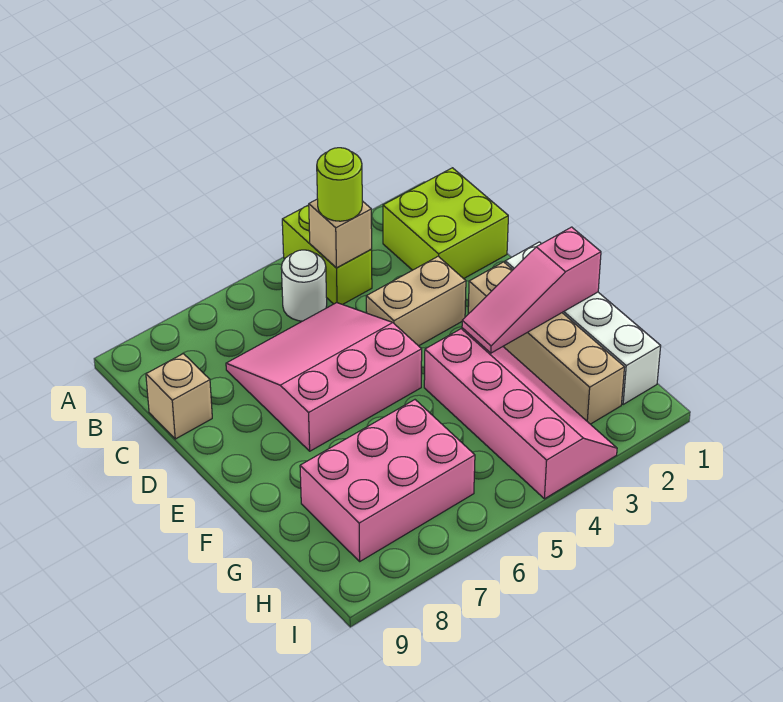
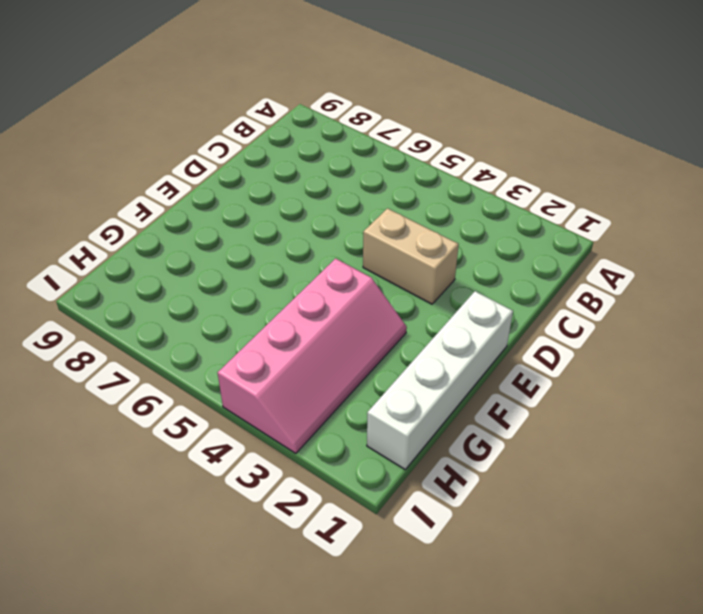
none -> lime brick A4:B4 level 1
none -> lime brick B1:C2 level 1
none -> white round brick B5 level 1

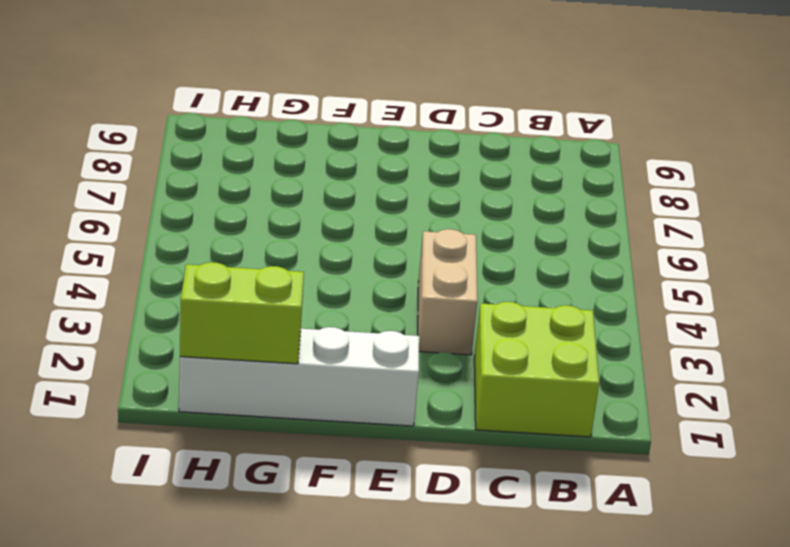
lime brick G1:H1 level 2 -> lime brick A4:B4 level 1
none -> white round brick B5 level 1
none -> pink slope C5:E7 level 1 top E
none -> tan brick C9 level 1

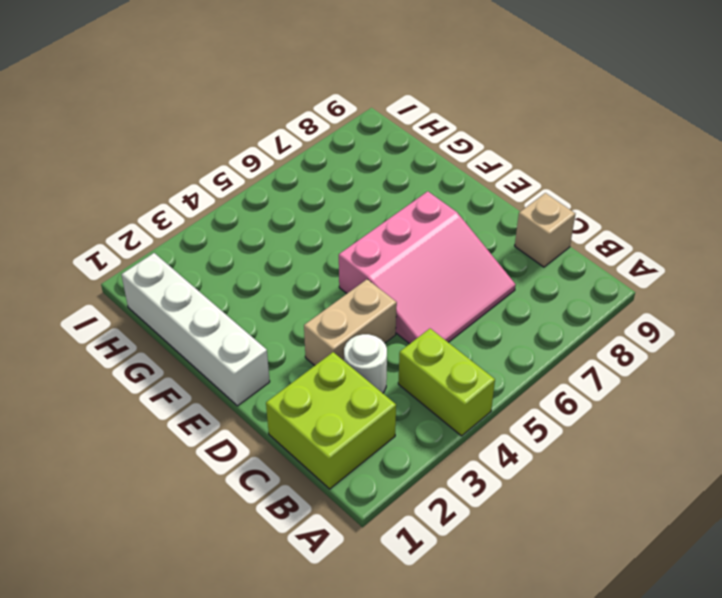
white round brick C3 level 1 -> white round brick B5 level 1
none -> tan brick E2:H2 level 1
none -> pink slope F3:I4 level 1 top 4
none -> pink brick G6:H8 level 1

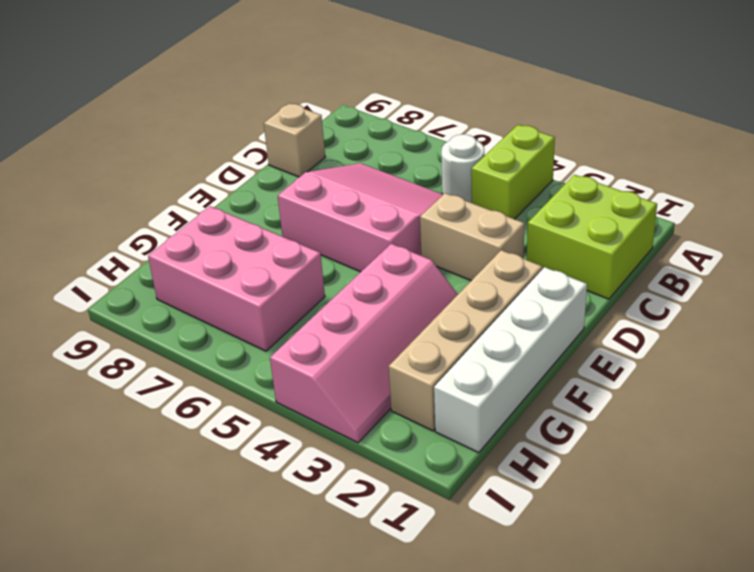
none -> tan brick B4 level 2
none -> pink slope F1:F3 level 2 top 1
none -> lime round brick B4 level 3

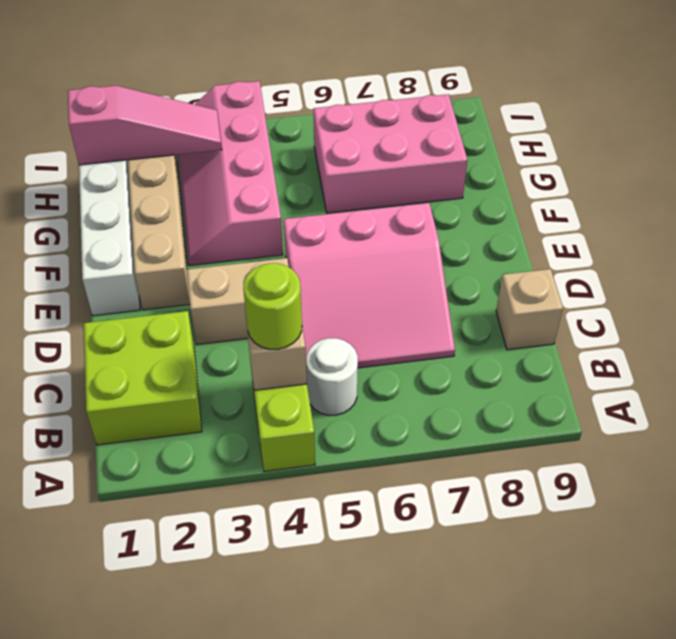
pink slope H1:H3 level 2 top 1 -> pink slope F1:F3 level 2 top 1

